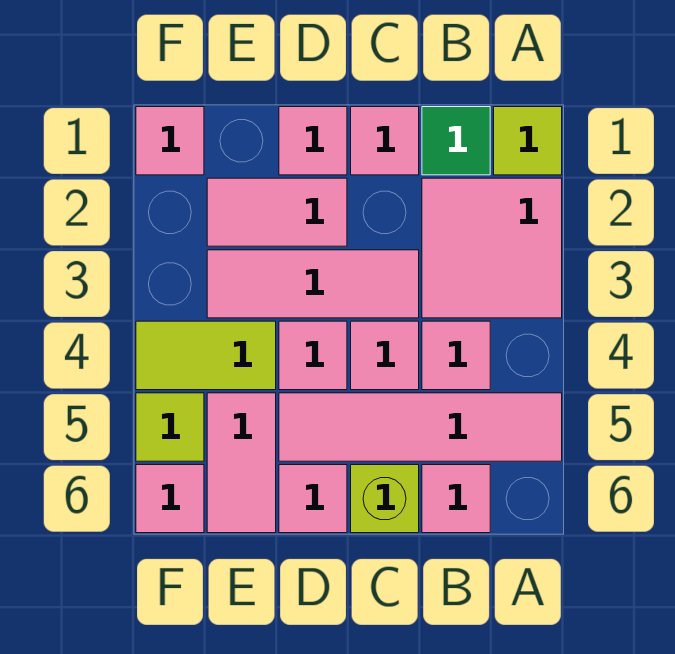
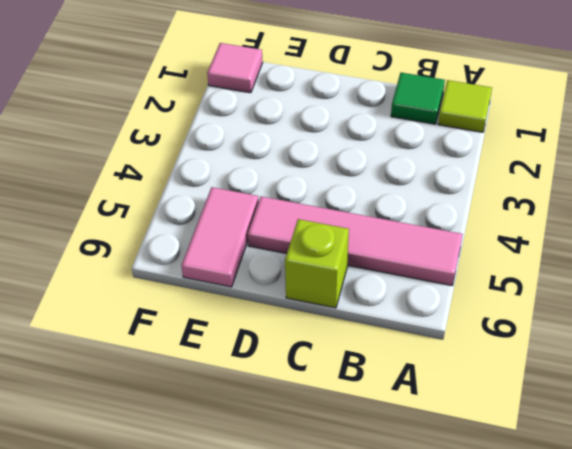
none -> pink tile A2:B3 level 1
none -> pink tile B4 level 1
none -> pink tile B6 level 1

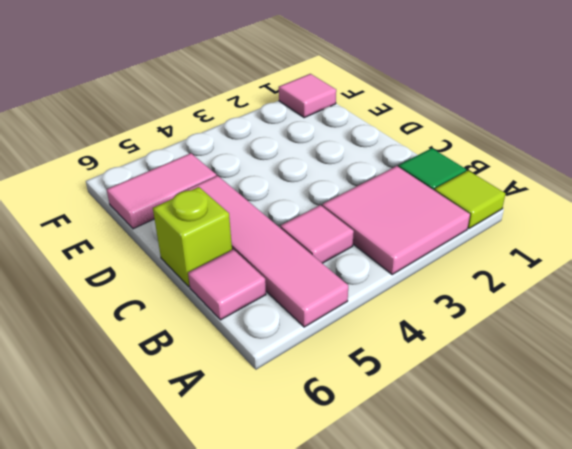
none -> pink tile C1 level 1
none -> pink tile C3:E3 level 1
none -> pink tile C4 level 1

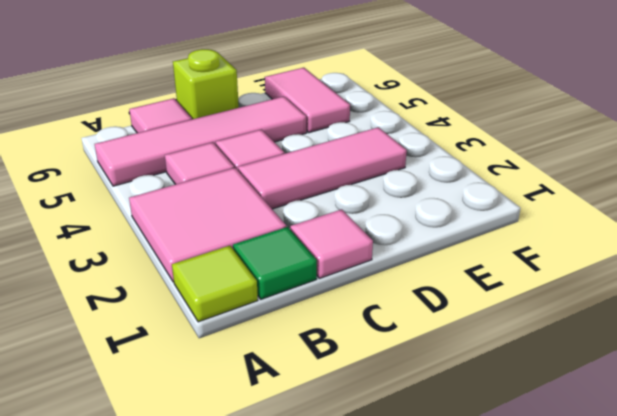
none -> pink tile D1 level 1
none -> pink tile D2:E2 level 1
none -> pink tile D4 level 1

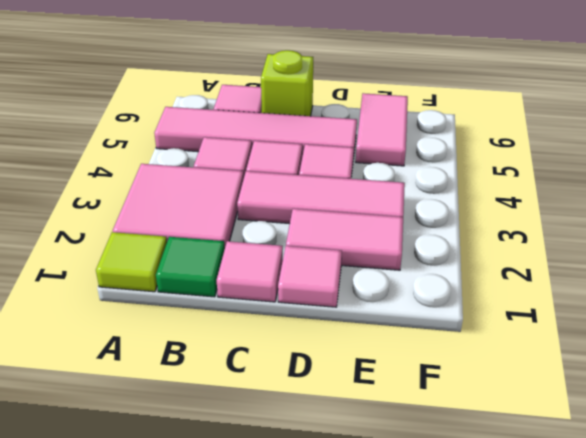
none -> pink tile D6 level 1
none -> lime tile E4:F4 level 1
none -> pink tile F1 level 1

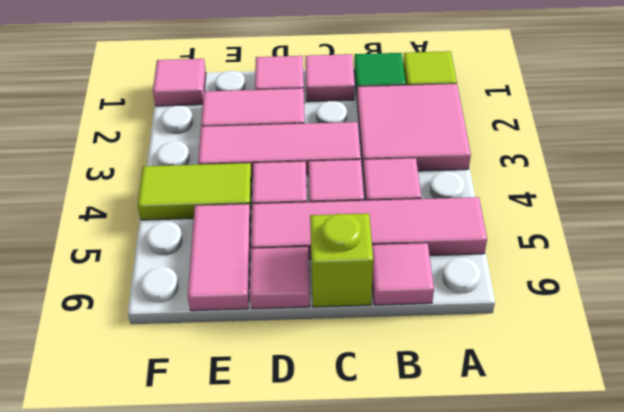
none -> lime tile F5 level 1
none -> pink tile F6 level 1

